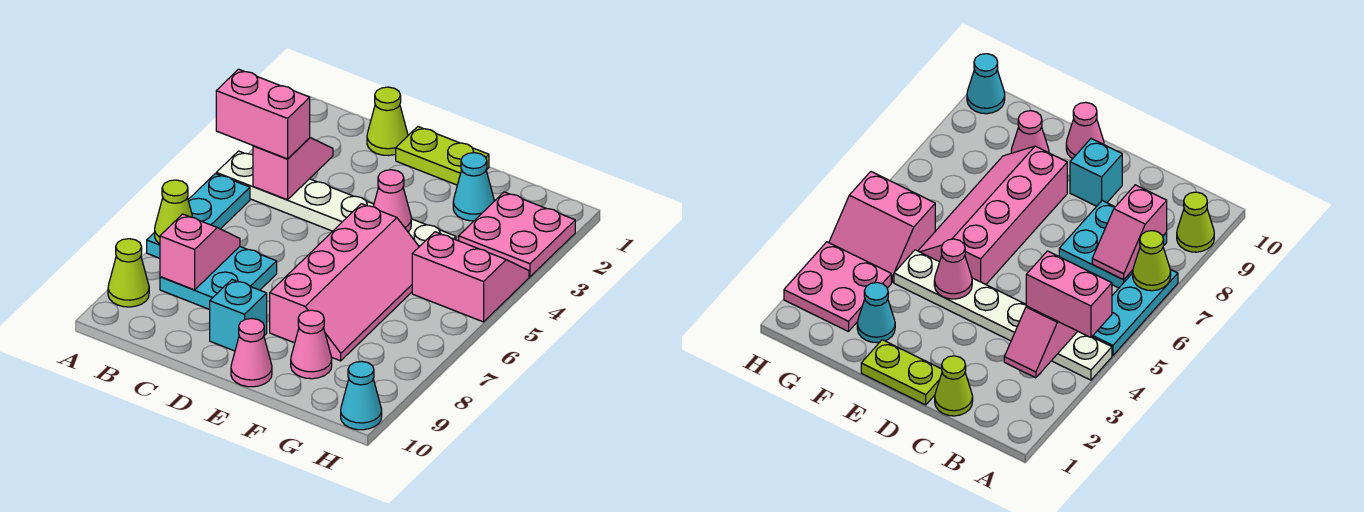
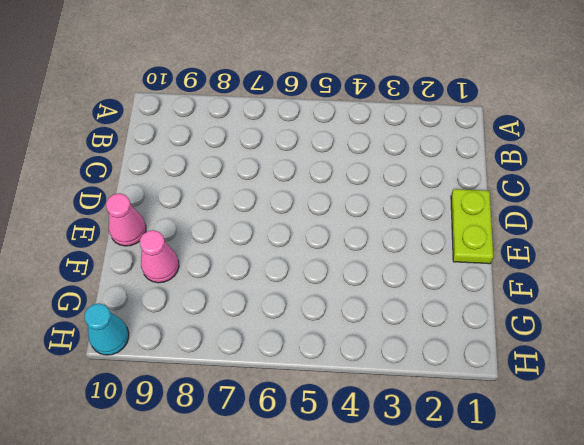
none -> white plate A4:F4 level 1
none -> cyan plate A5:A7 level 1
none -> lime cone A9 level 1

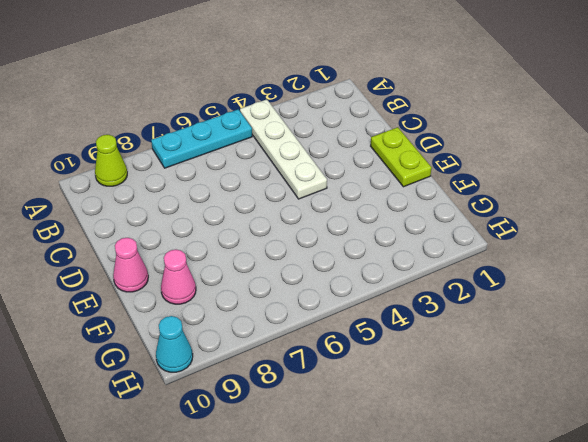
white plate A4:D4 level 1 -> white plate A4:F4 level 1
none -> cyan plate B7:C8 level 1
none -> lime cone C1 level 1
none -> cyan brick D9 level 1

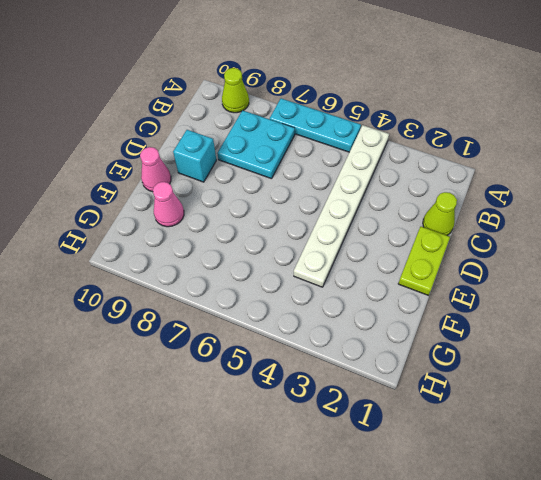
none -> pink slope E5:F8 level 1 top E
none -> cyan cone F2 level 1
none -> pink plate G2:H3 level 1

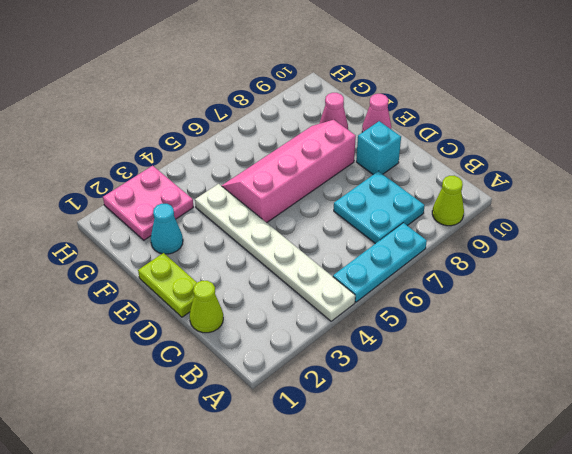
none -> pink slope G4:H5 level 1 top 5
none -> cyan cone H10 level 1
none -> lime cone A7 level 2

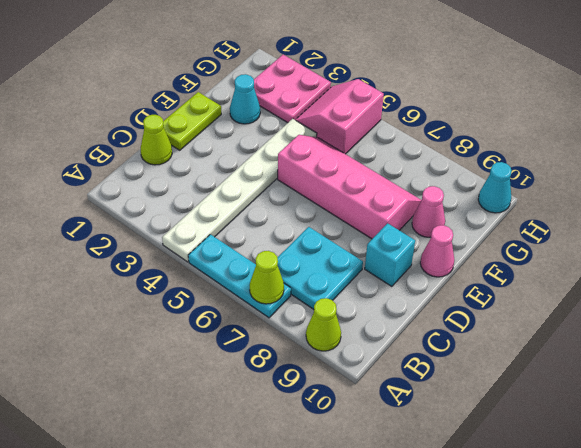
none -> pink slope B3:B4 level 2 top 4
none -> pink slope B7:B8 level 2 top 8
none -> pink cone E4 level 2

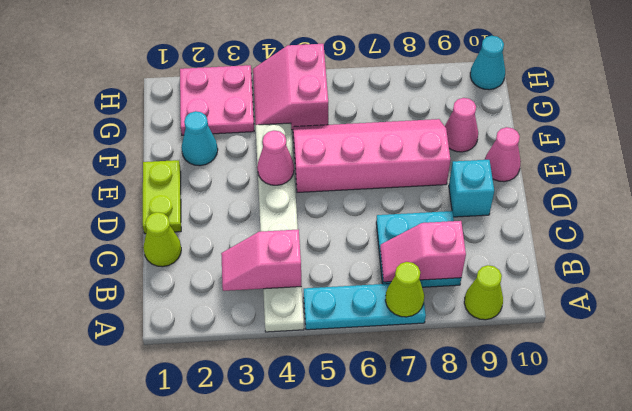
none -> pink brick A4:B4 level 3

